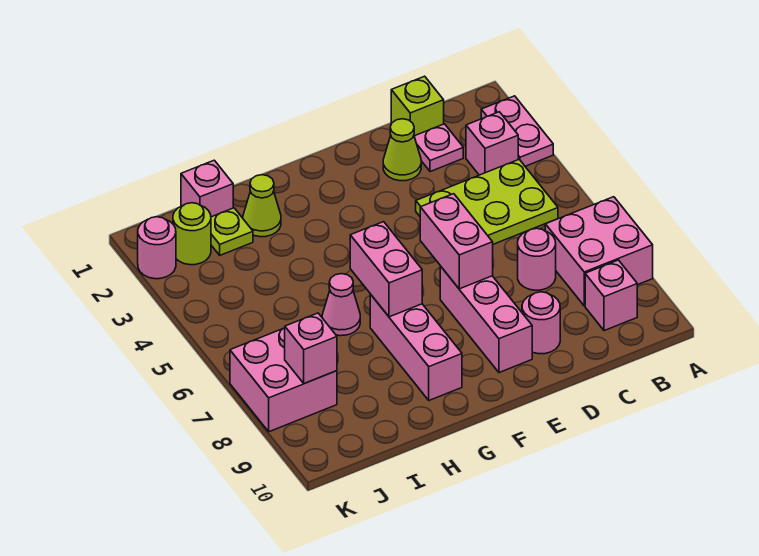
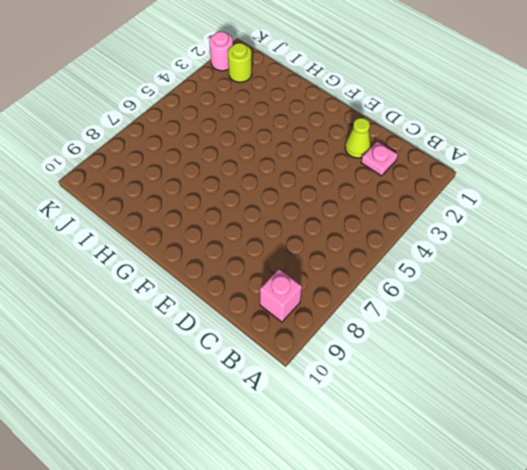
none -> pink plate A2:A3 level 1
none -> pink brick A7:B8 level 1
none -> pink brick B3 level 1

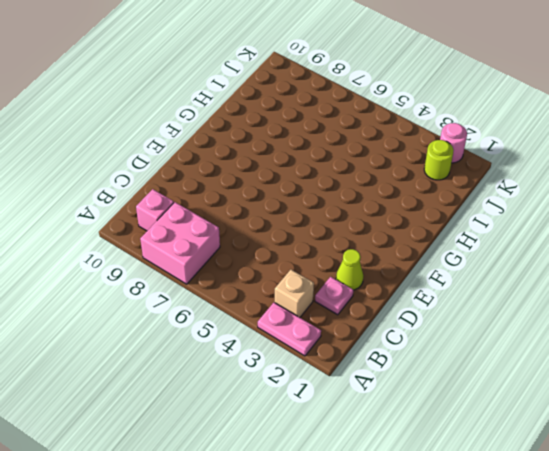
tan brick B3 level 1 -> pink brick B3 level 1
none -> lime plate B4:D5 level 1
none -> lime brick C1 level 1
none -> pink round brick C7 level 1

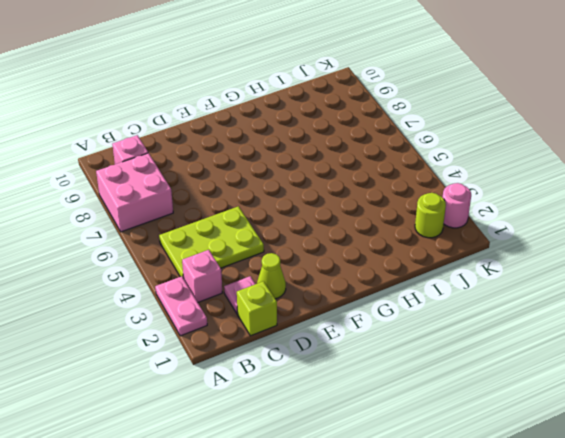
none -> pink round brick C7 level 1
none -> pink round brick D9 level 1
none -> pink brick E7:E9 level 1

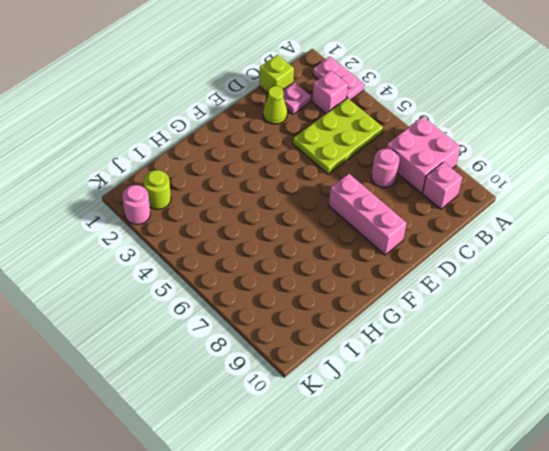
none -> pink round brick D9 level 1
none -> pink brick G7:G9 level 1
none -> lime cone H2 level 1

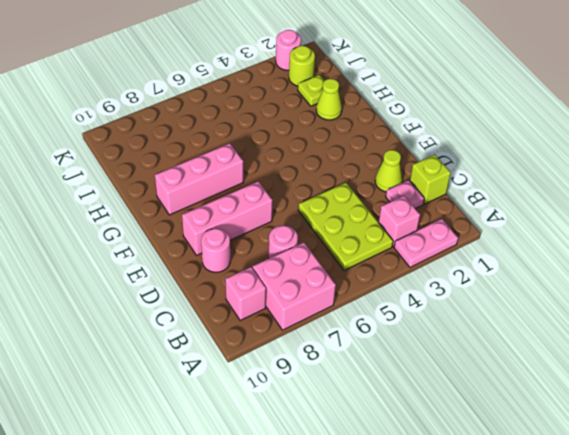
none -> pink cone H6 level 1
none -> pink brick I1 level 1
none -> pink brick J7:K8 level 1

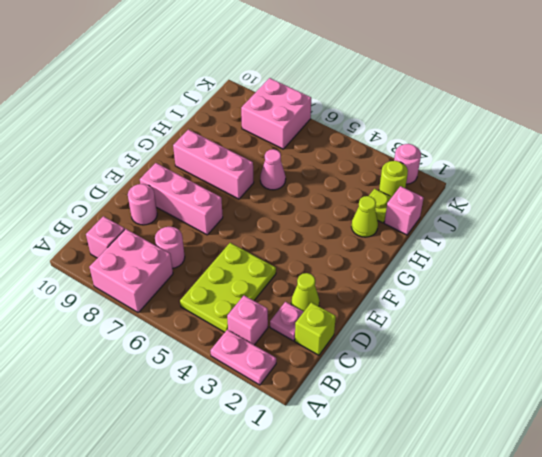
none -> pink brick E6:E7 level 2
none -> pink brick G6:G7 level 2
none -> pink brick J8 level 2

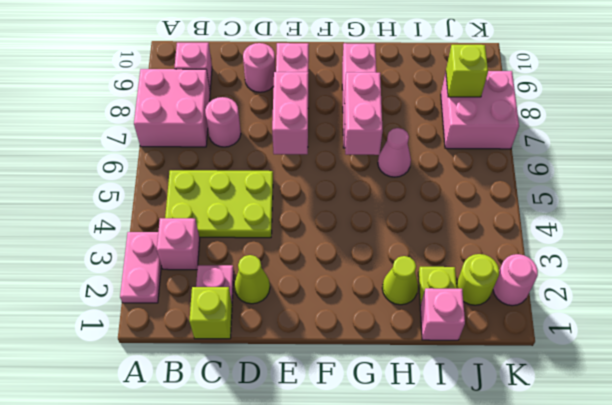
lime brick J8 level 2 -> pink brick J8 level 2

